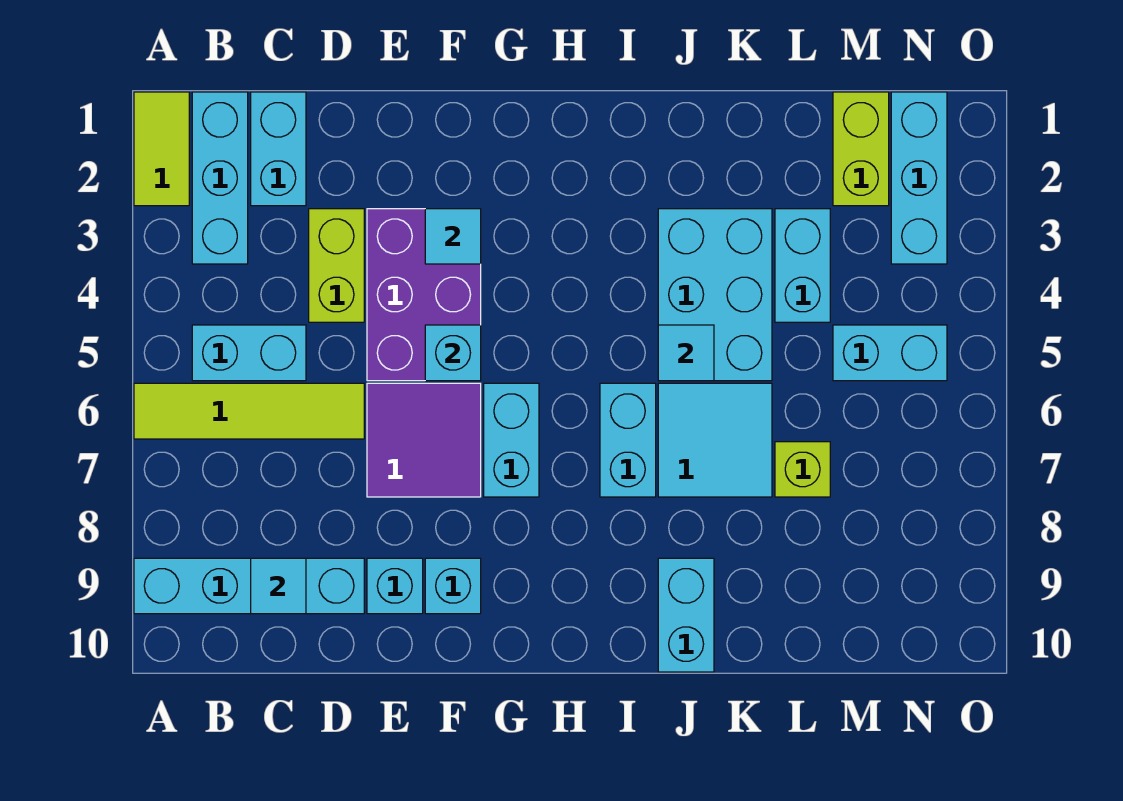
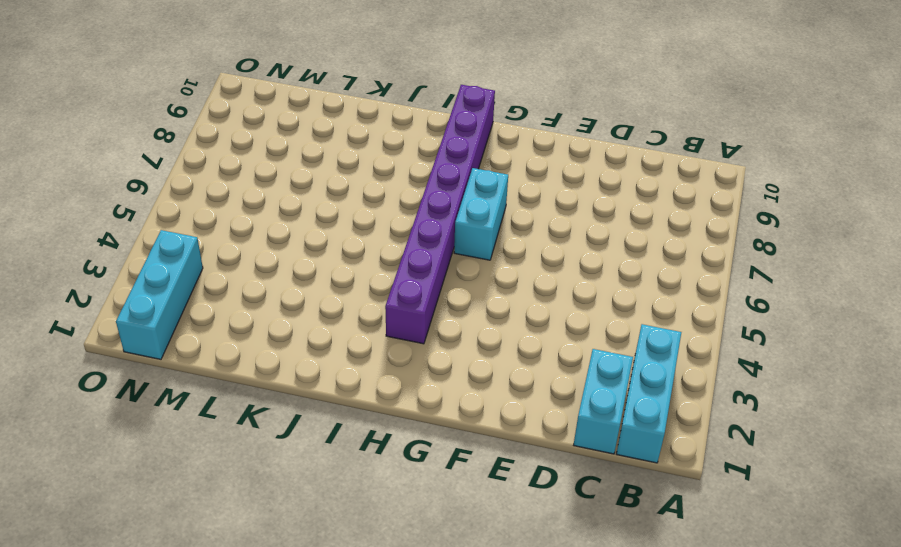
purple brick H3:H10 level 1 -> none
none -> lime tile A1:A2 level 1
none -> lime tile A6:D6 level 1
none -> cyan brick A9:D9 level 1

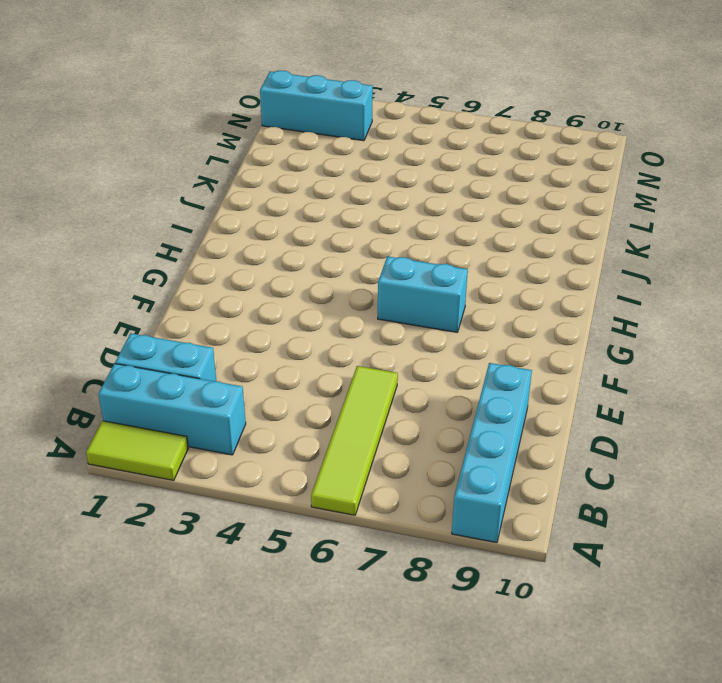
none -> cyan brick B5:C5 level 1
none -> lime brick D3:D4 level 1
none -> purple brick E3:F5 level 1

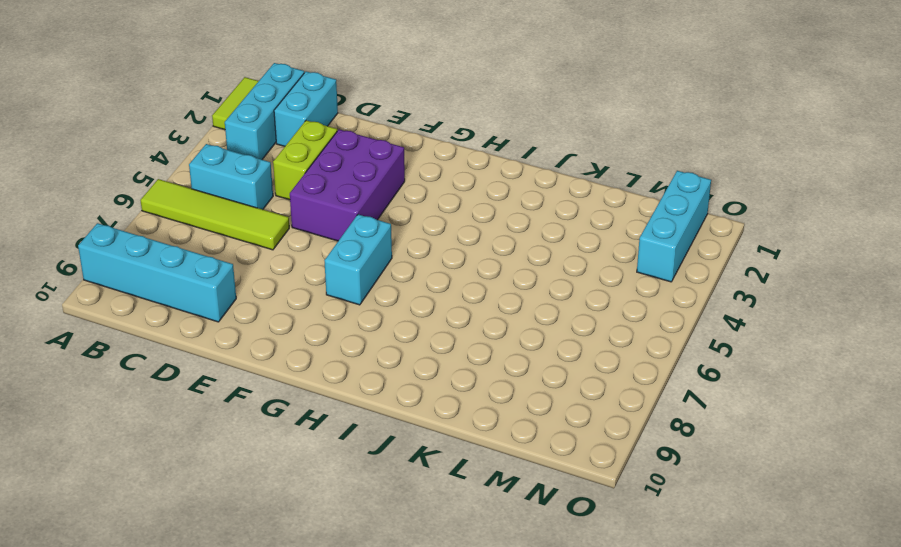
none -> purple tile E6:F7 level 1
none -> cyan brick E9 level 1
none -> cyan brick F9 level 1

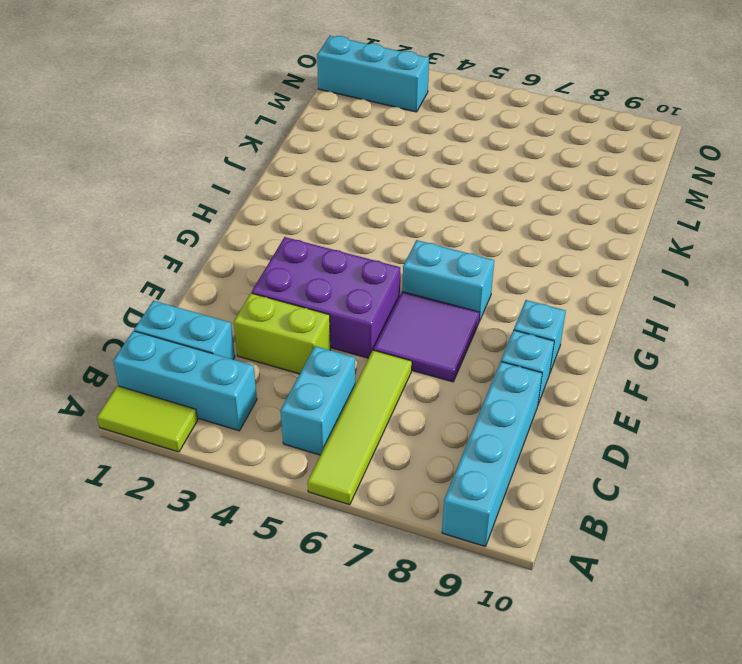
none -> cyan brick I6:I7 level 1
none -> cyan brick J3:K5 level 1
none -> cyan tile J6:K7 level 1

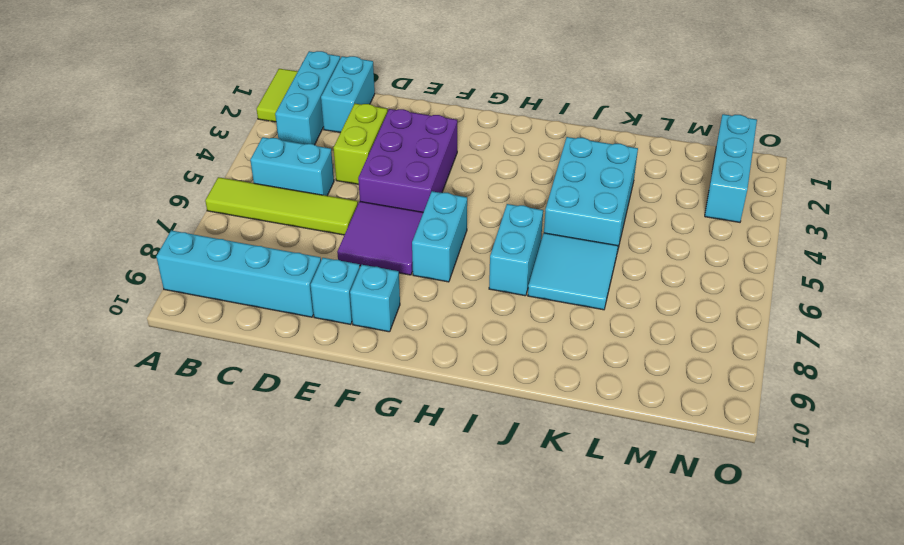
none -> cyan brick J9:J10 level 1
none -> cyan brick L3:L4 level 1
none -> lime brick L7 level 1

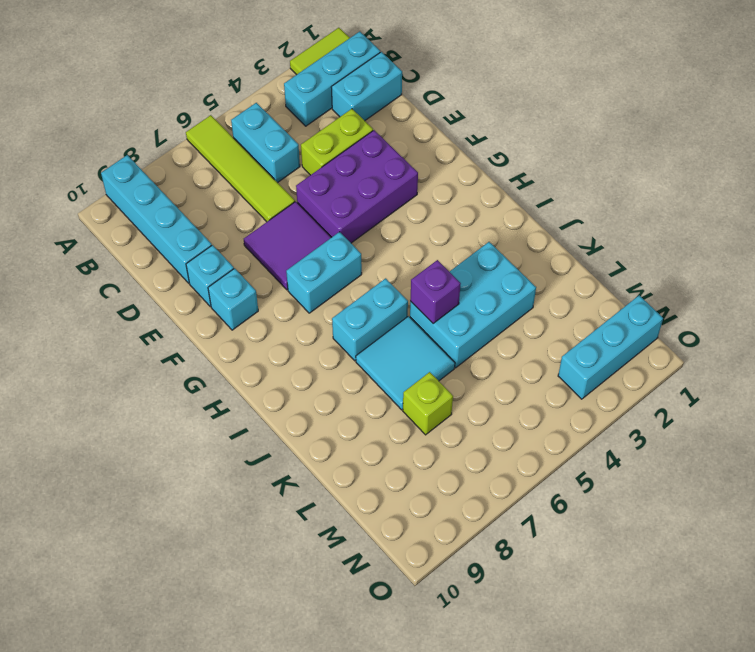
purple brick J5 level 2 -> cyan tile J5 level 2
none -> cyan brick J9:J10 level 1
none -> cyan brick L3:L4 level 1
none -> lime brick M1:M2 level 1

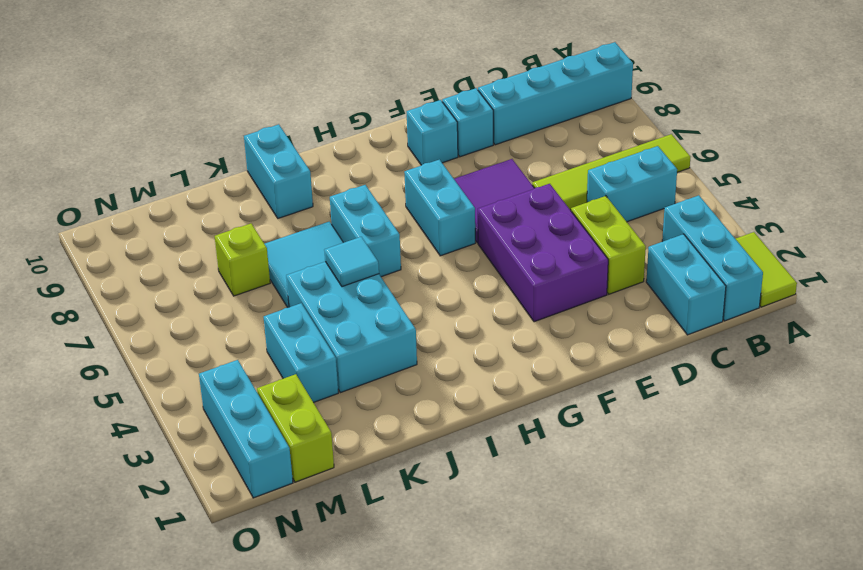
none -> cyan brick M5:N5 level 1
none -> cyan tile C9 level 2
none -> cyan tile F3 level 2

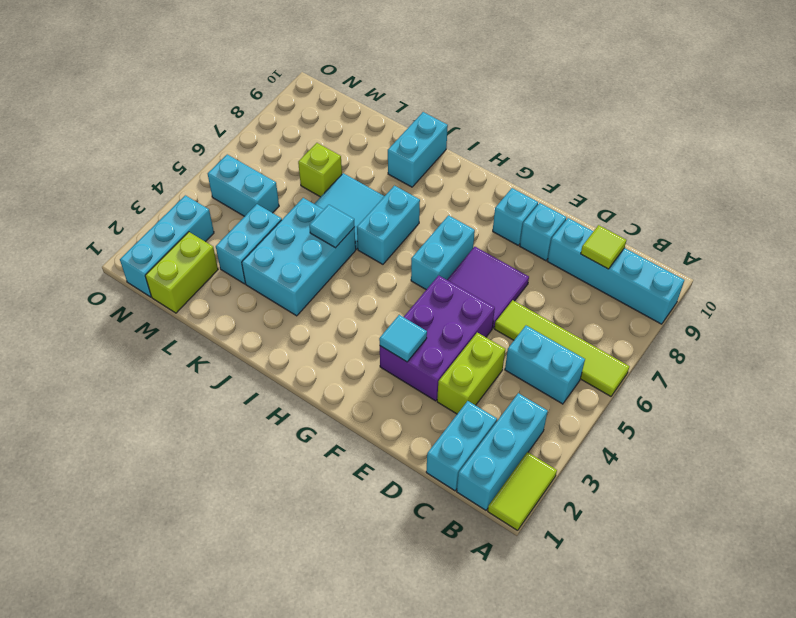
lime tile C9 level 2 -> cyan tile C9 level 2
none -> cyan brick F5 level 2

